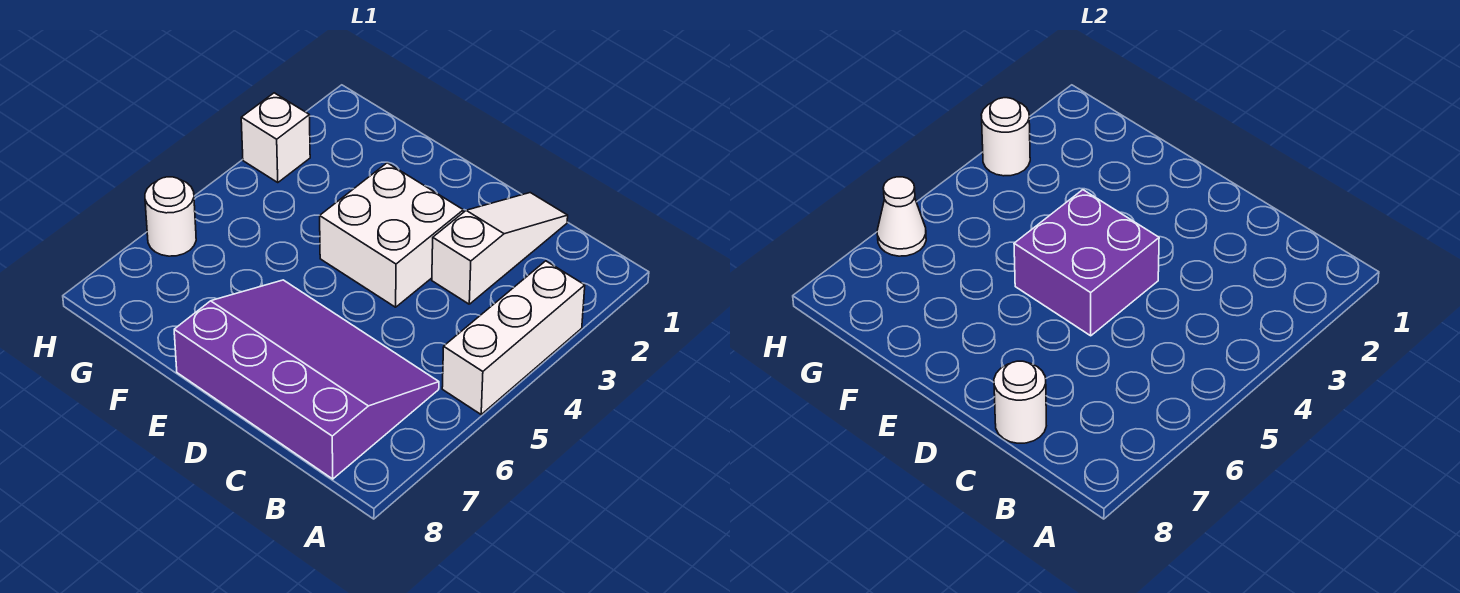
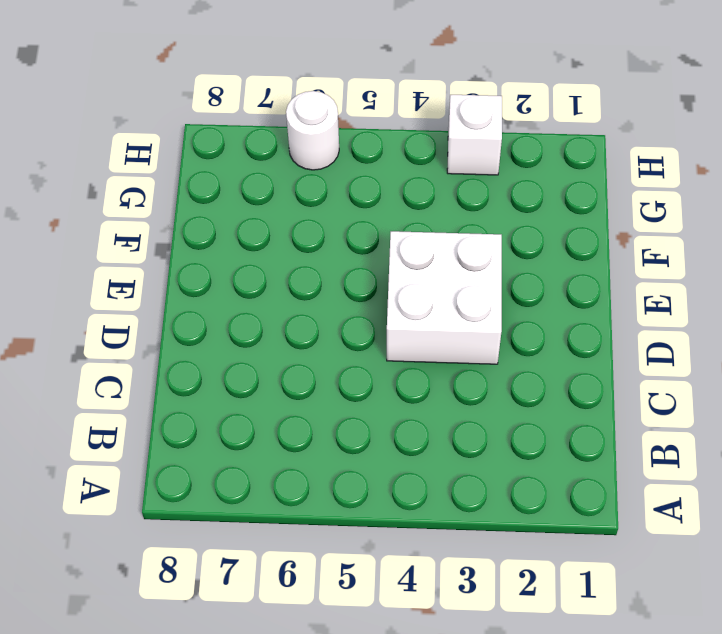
none -> white brick A3:A5 level 1
none -> purple slope B6:E8 level 1 top 8

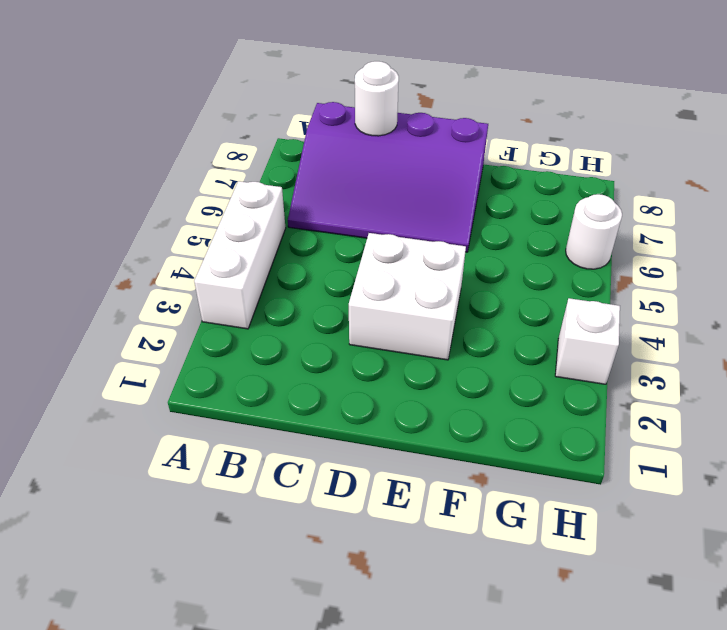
none -> white slope C1:C3 level 1 top 3
none -> purple brick D4:E5 level 2

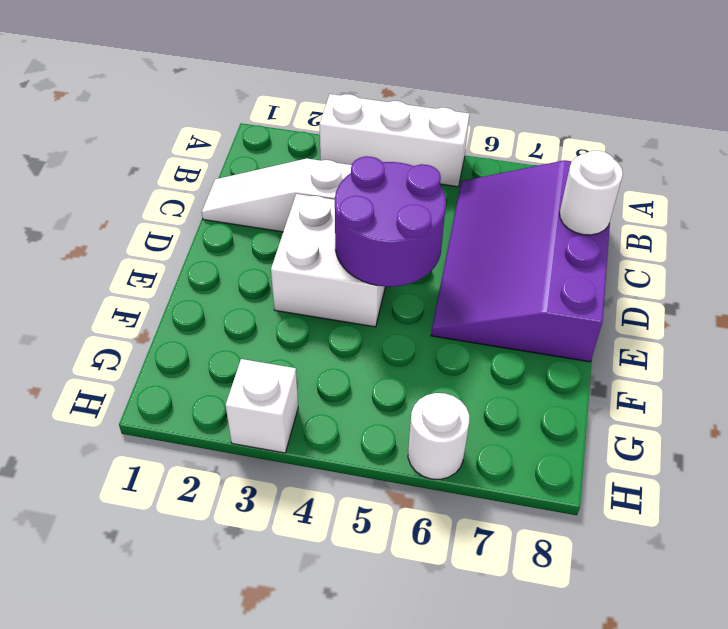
purple round brick D4:E5 level 2 -> purple brick D4:E5 level 2
none -> white round brick H3 level 2
none -> white cone H6 level 2

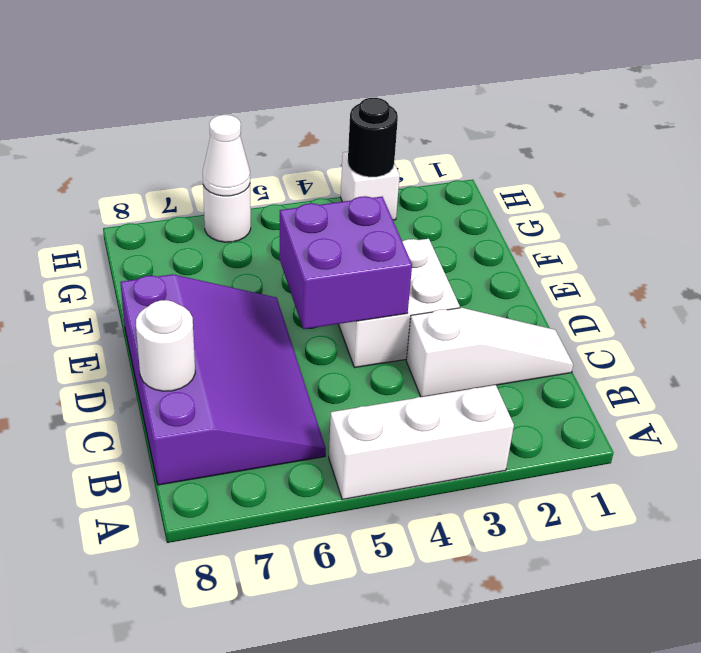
black round brick H3 level 2 -> white round brick H3 level 2

